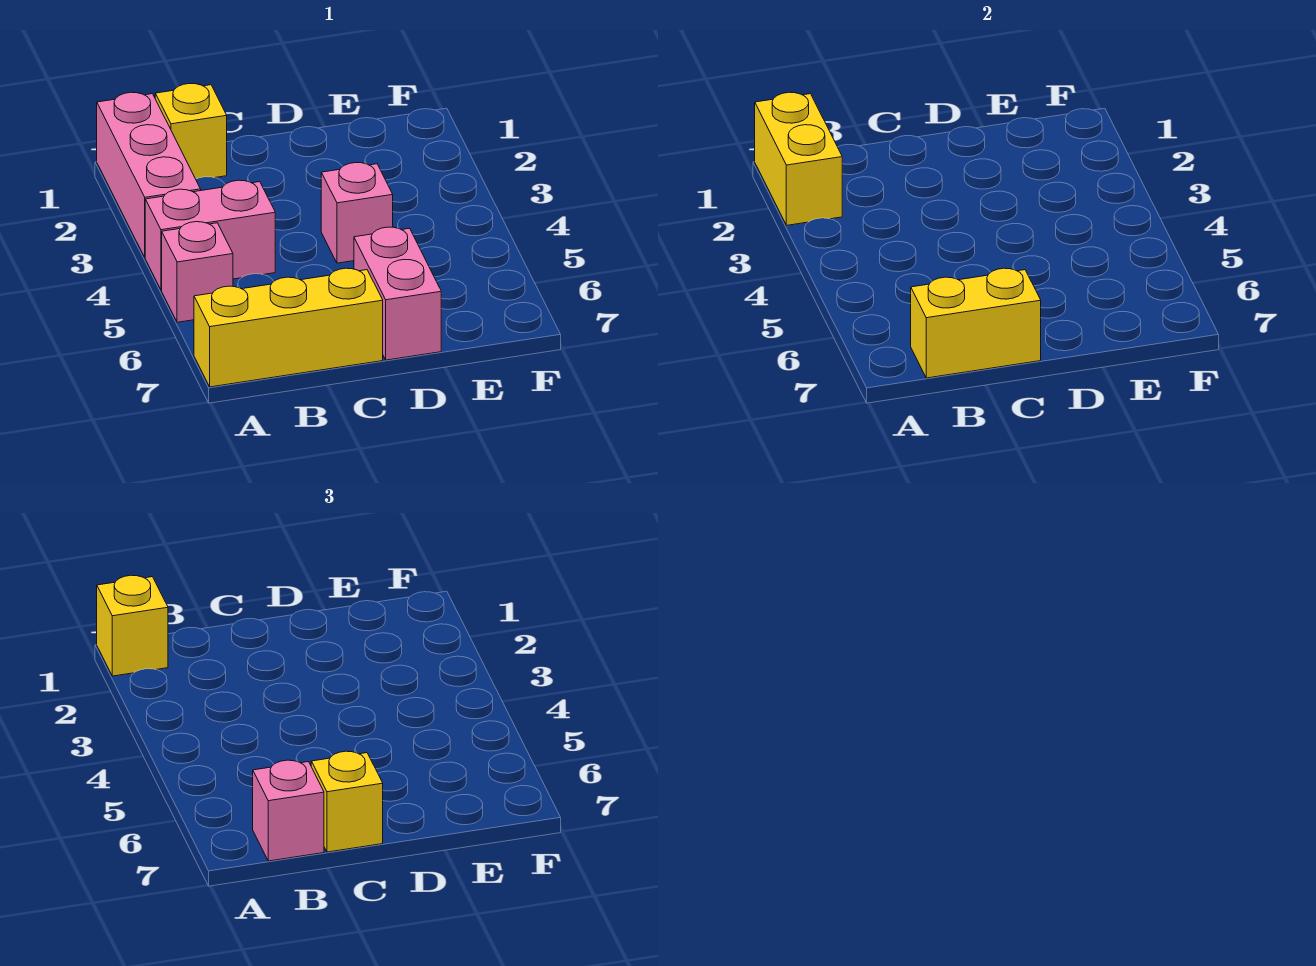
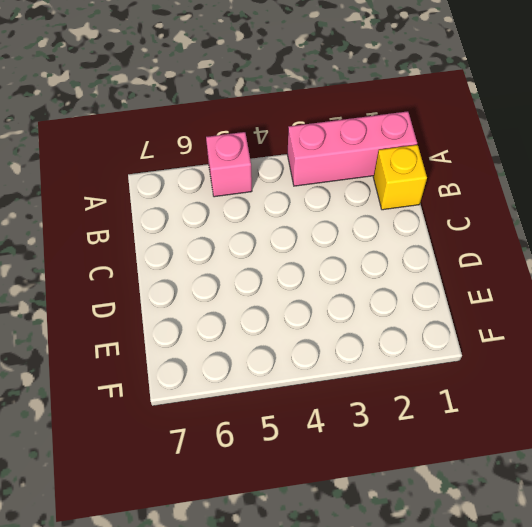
none -> pink brick A4:B4 level 1
none -> yellow brick A7:C7 level 1
none -> pink brick D4 level 1

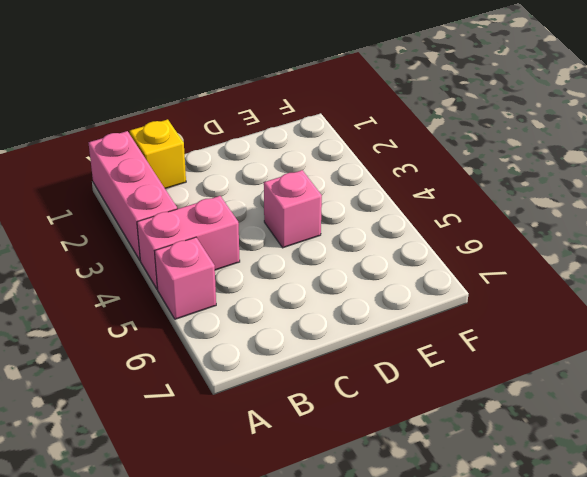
none -> yellow brick A7:C7 level 1
none -> pink brick D6:D7 level 1
none -> yellow brick A1:A2 level 2

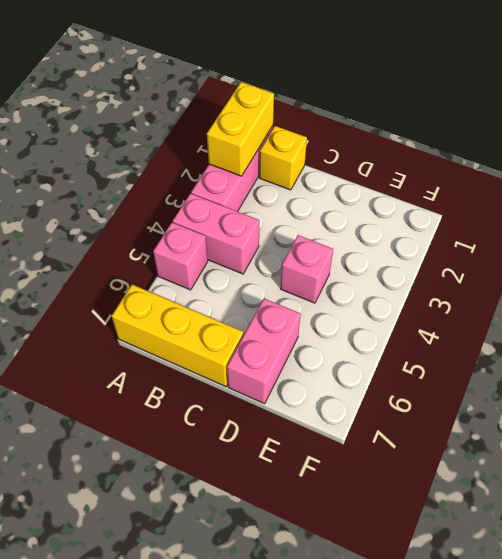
none -> yellow brick B7:C7 level 2
none -> yellow brick A1 level 3
none -> pink brick B7 level 3

